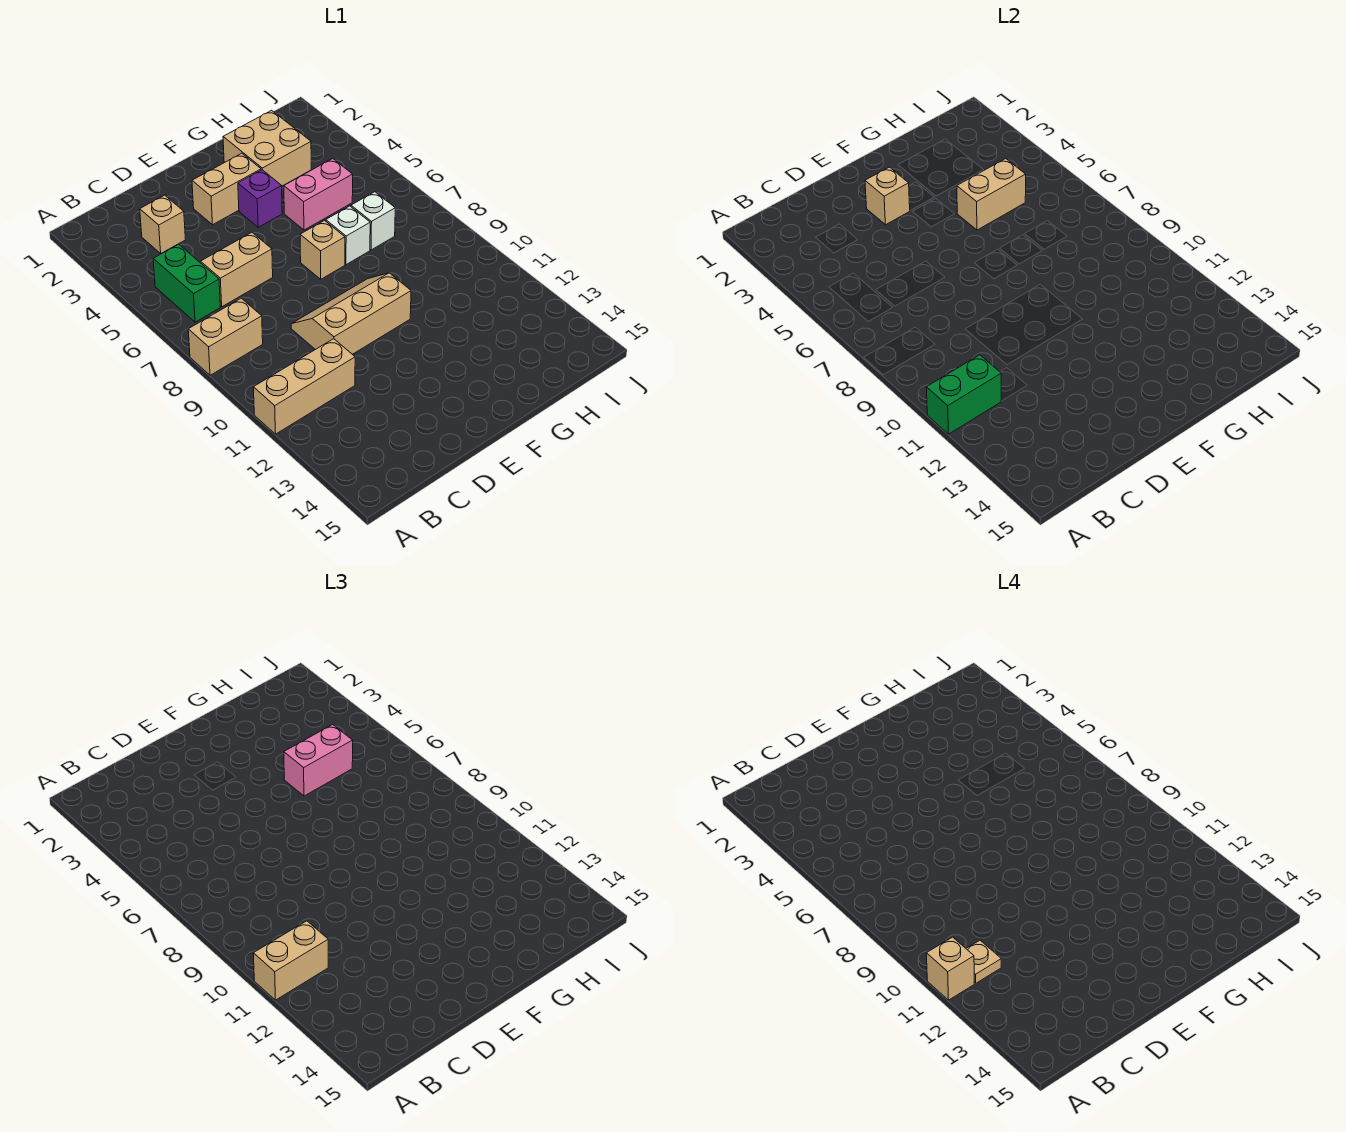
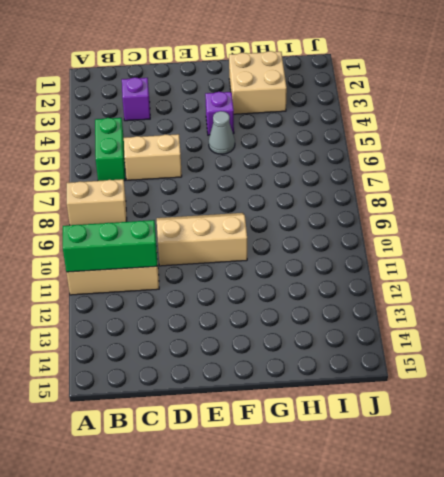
green brick A11:C11 level 2 -> green brick A11:B11 level 2
purple brick C3 level 1 -> tan brick C3 level 1
grey cone F5 level 1 -> none
none -> tan brick E3:F3 level 1
none -> tan brick F7 level 1
none -> pink brick G5:H5 level 1

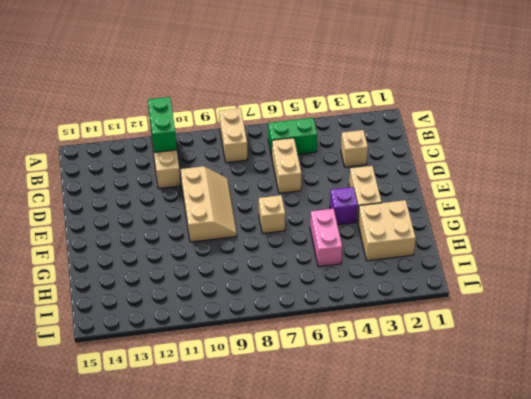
none -> white brick G7 level 1
none -> white brick H7 level 1
none -> tan brick E3 level 2

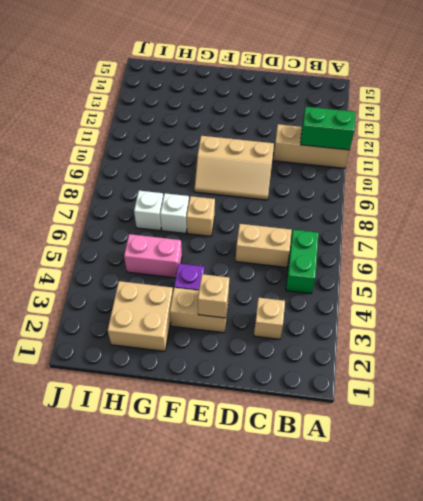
none -> tan brick A8:B8 level 1
none -> tan brick G5:H5 level 2
none -> tan brick A11:B11 level 3

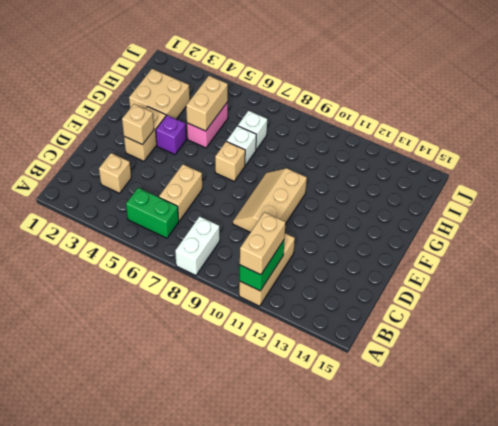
white brick A8:B8 level 1 -> tan brick A8:B8 level 1
none -> pink brick G5:H5 level 3
none -> tan brick A11 level 4
none -> tan plate B11 level 4

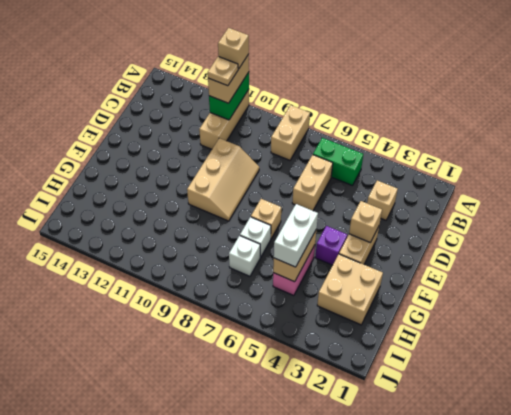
white brick G5:H5 level 3 -> pink brick G5:H5 level 3

